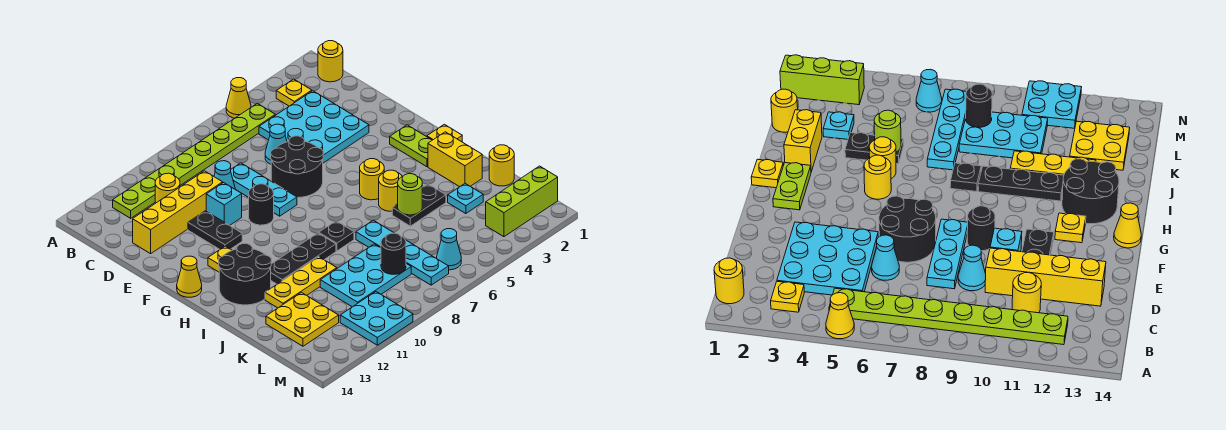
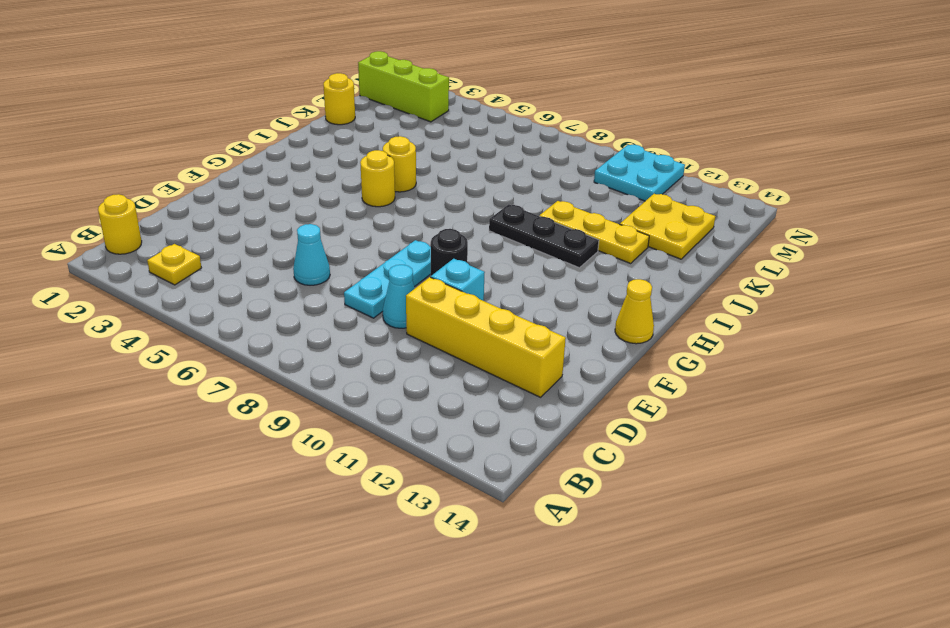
none -> yellow cone A5 level 1
none -> lime plate B5:B12 level 1
none -> cyan plate C3:E5 level 1
none -> yellow round brick C11 level 1

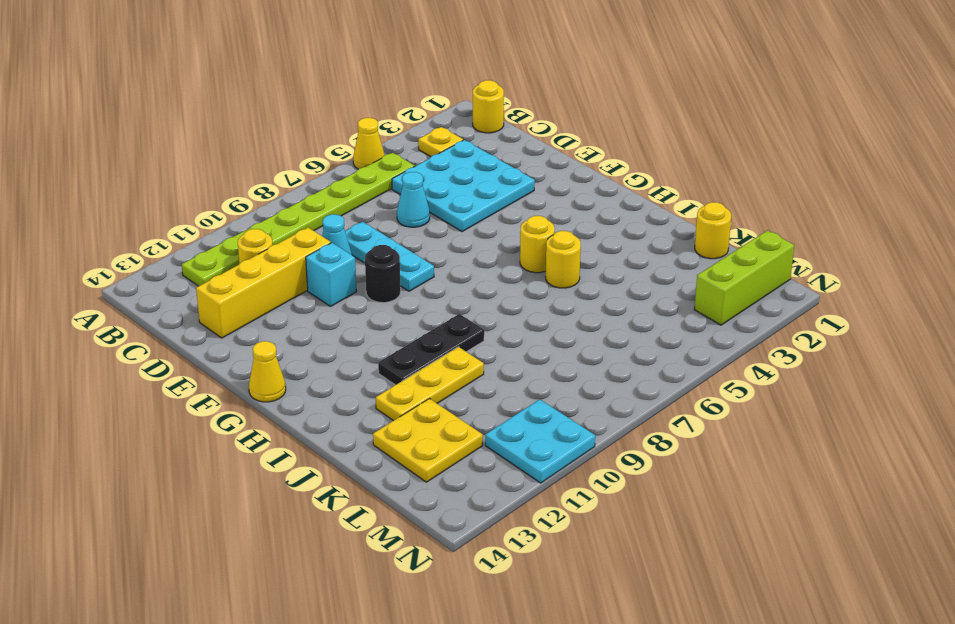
none -> black round brick E6:F7 level 1
none -> black plate E11:F11 level 1
none -> lime plate G2:H2 level 1
none -> yellow plate G12 level 1

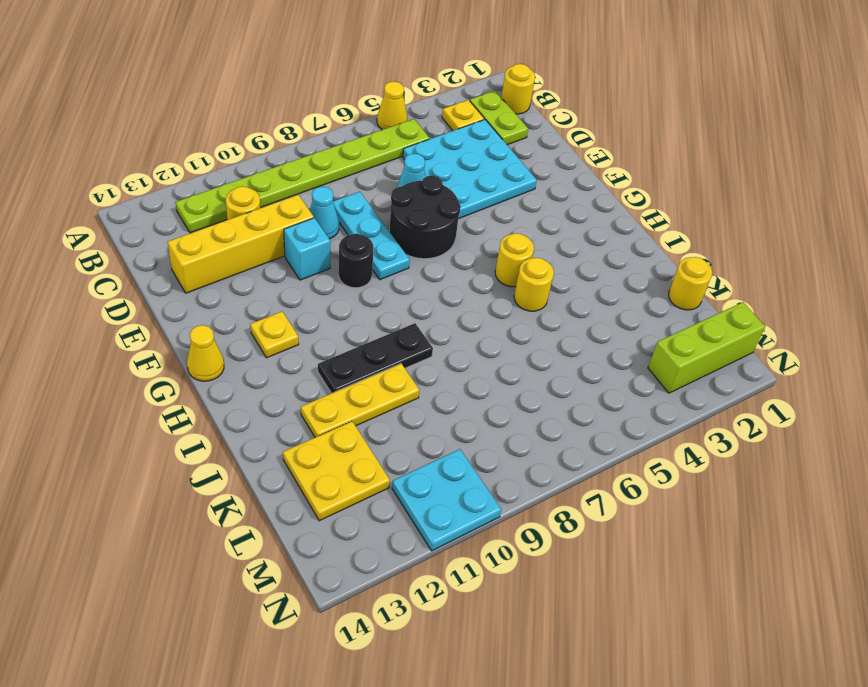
lime plate B2:C2 level 1 -> lime plate G2:H2 level 1
none -> black plate E11:F11 level 1
none -> yellow plate H1 level 1
none -> black round brick H12:I13 level 1
none -> yellow brick I2:J2 level 1

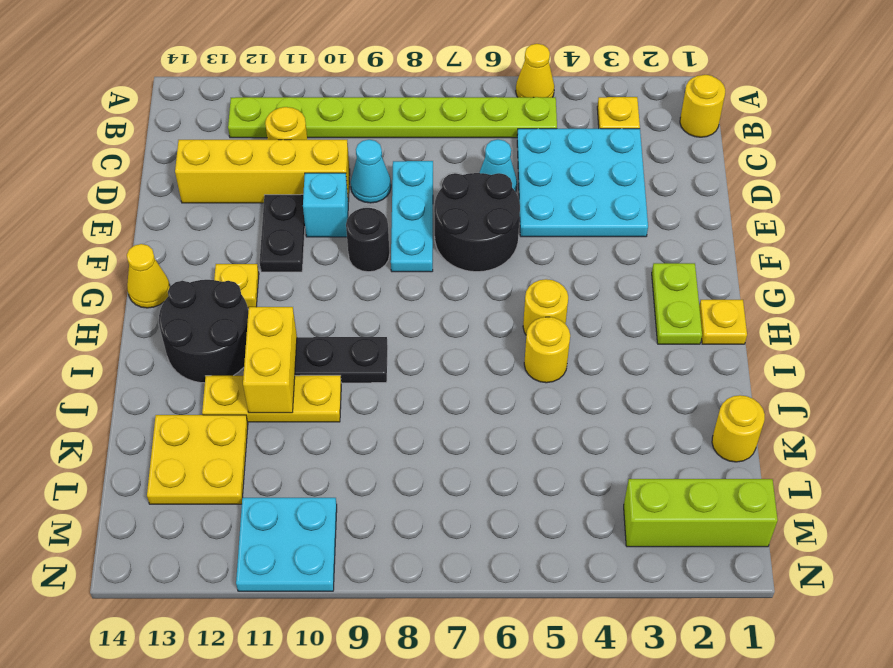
yellow brick I11:J11 level 2 -> yellow brick I2:J2 level 1
none -> black plate I8 level 1
none -> black plate J4:J5 level 1
none -> cyan plate J7:M7 level 1
none -> cyan plate K3 level 1

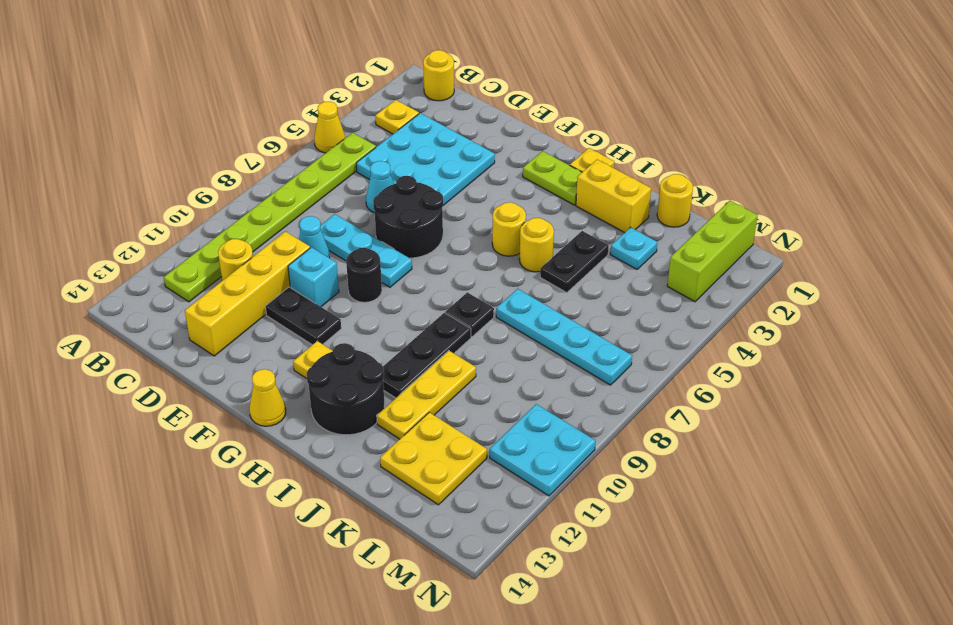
none -> cyan plate K8:L10 level 1
none -> cyan cone M6 level 1
none -> lime round brick J5 level 2
none -> black round brick L8 level 2

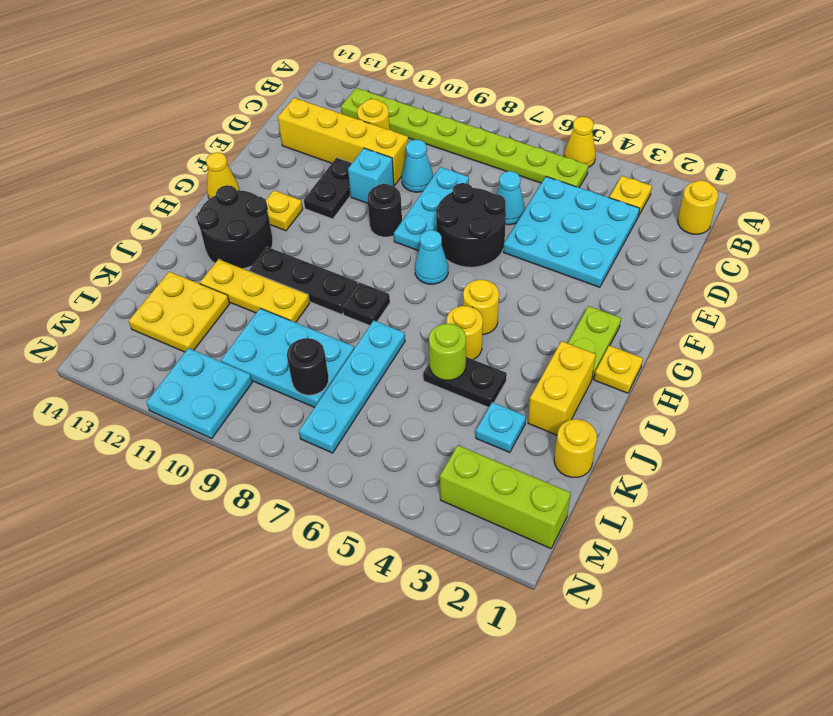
cyan cone G7 level 1 -> cyan cone M6 level 1

